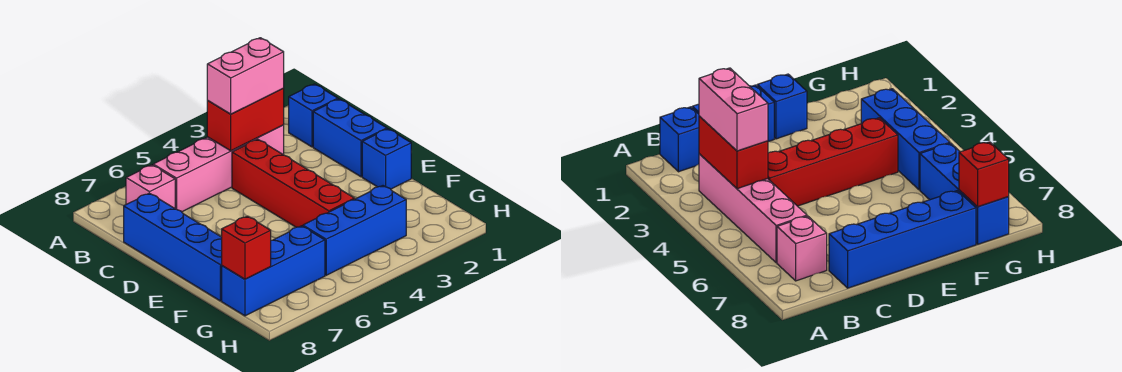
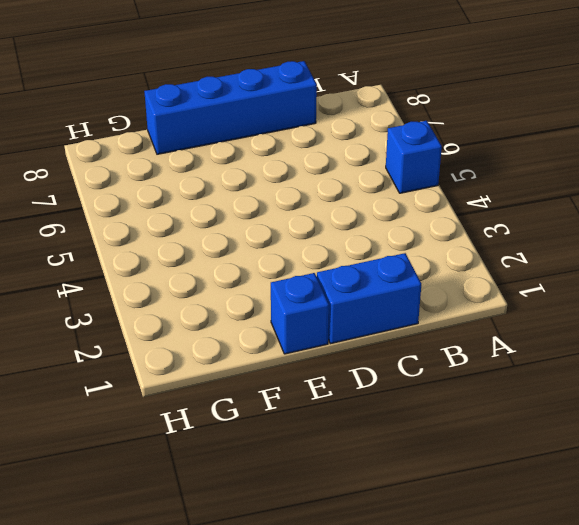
blue brick A5 level 1 -> blue brick B1 level 1
none -> pink brick B3:B6 level 1
none -> pink brick B7 level 1
none -> red brick C4:F4 level 1

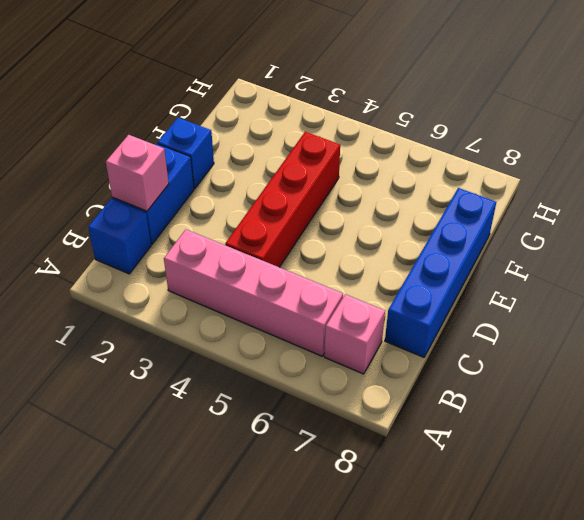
pink brick C1 level 2 -> none
none -> blue brick G3:G5 level 1
none -> blue brick G6:G8 level 1
none -> red brick B3:B4 level 2

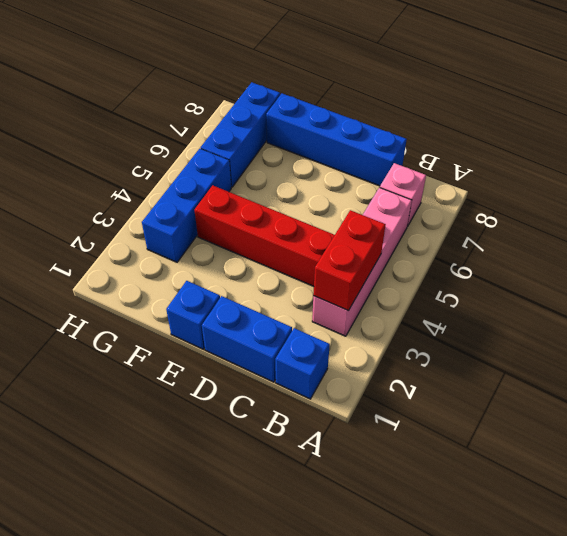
none -> red brick G8 level 2
none -> pink brick B3:B4 level 3

